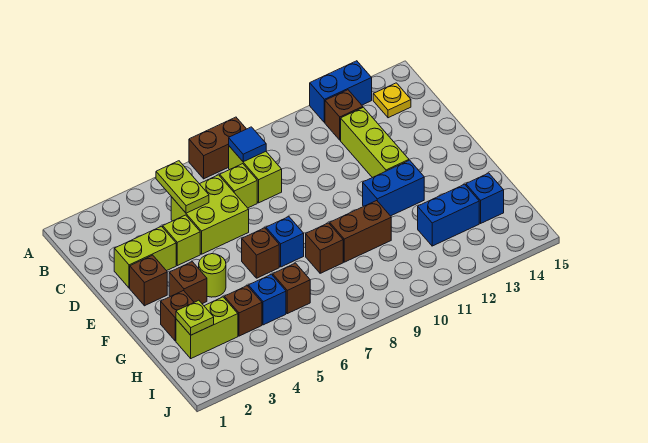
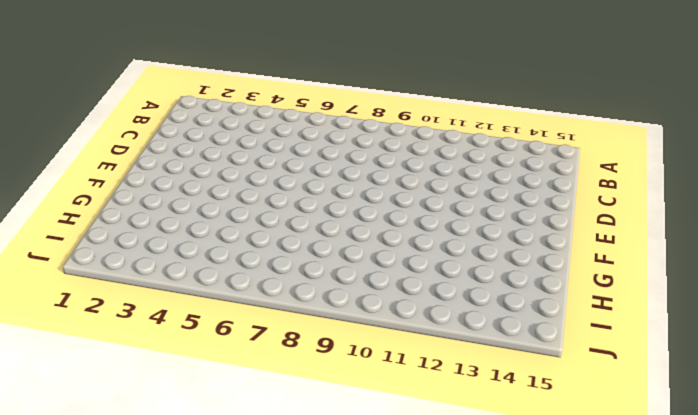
none -> brown brick A7:A8 level 1
none -> blue brick A12:A13 level 1
none -> lime brick B8:C8 level 1

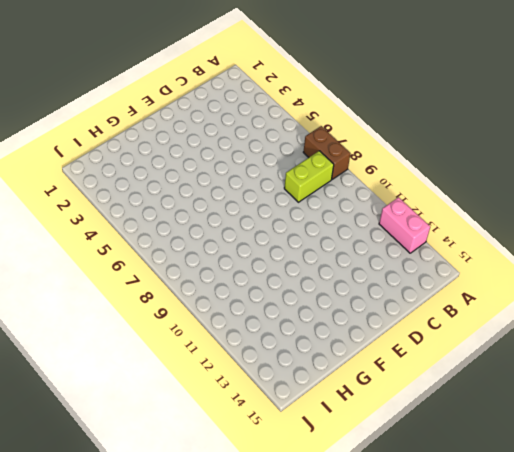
pink brick A12:A13 level 1 -> blue brick A12:A13 level 1
none -> brown brick B12 level 1
none -> yellow plate B14 level 1
none -> lime brick C5:D6 level 1

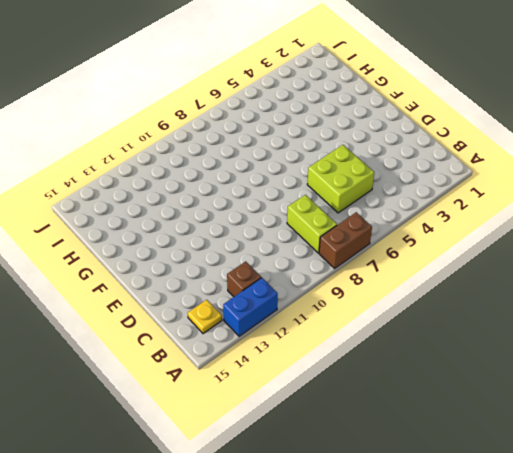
none -> lime brick C7 level 1
none -> lime brick C12:E12 level 1
none -> lime brick D2:D3 level 1

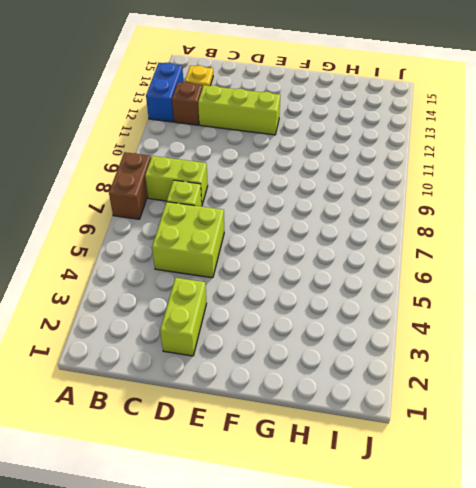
none -> lime brick D4 level 1
none -> brown brick E2 level 1
none -> brown brick F3 level 1

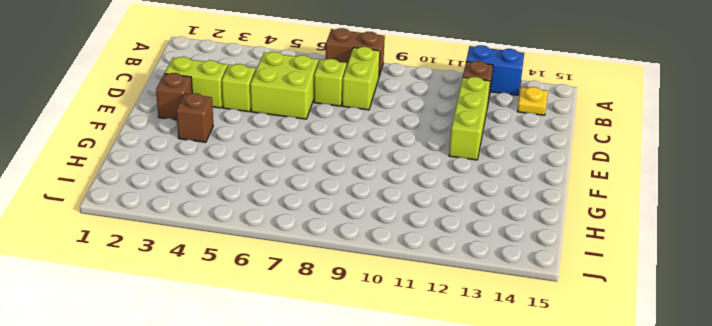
none -> lime round brick F4 level 1
none -> brown brick F6 level 1
none -> blue brick F7 level 1

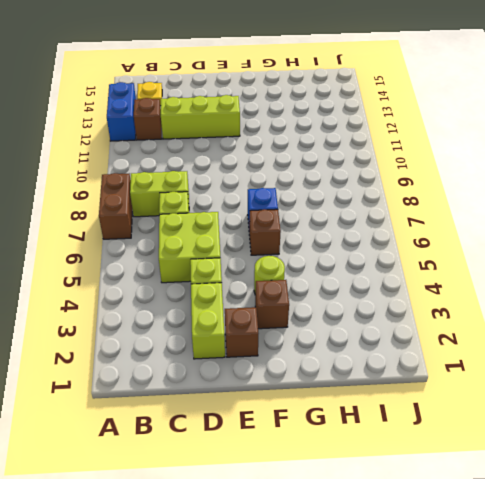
none -> blue brick F11:F12 level 1
none -> brown brick G2 level 1
none -> brown brick G8 level 1

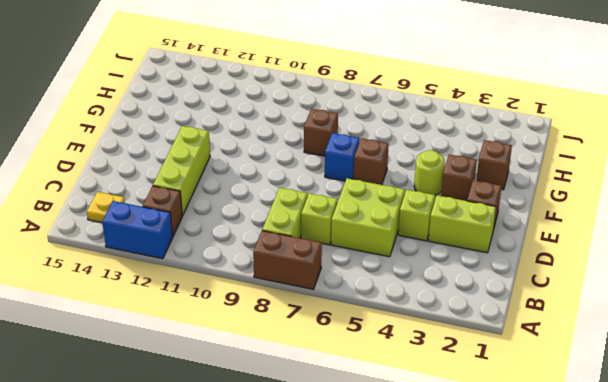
none -> blue brick F11:F12 level 1
none -> brown brick G9:G10 level 1
none -> lime brick H2:H3 level 1

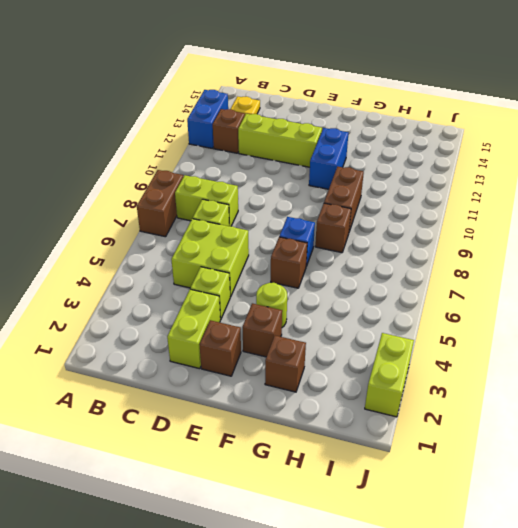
lime brick J2:J3 level 1 -> lime brick H2:H3 level 1
none -> brown brick H4 level 1
none -> blue brick H5 level 1
none -> brown brick H6 level 1

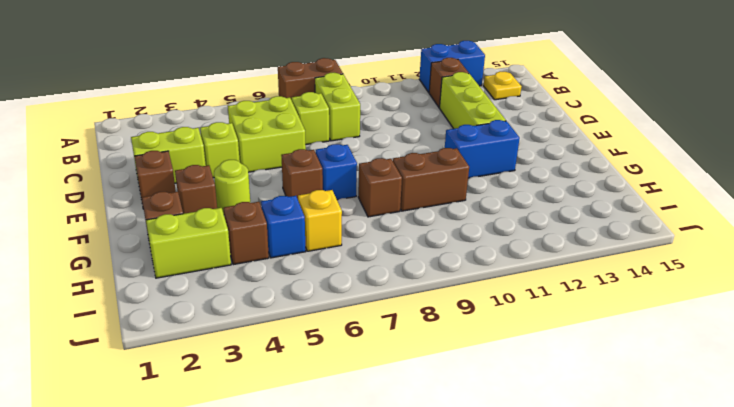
yellow brick H6 level 1 -> brown brick H6 level 1
none -> blue brick H12:H13 level 1
none -> blue brick H14 level 1
none -> lime plate B5:C5 level 2

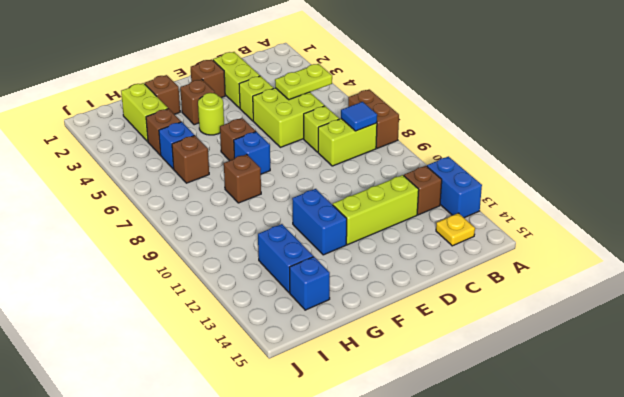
none -> brown brick G9:G10 level 1
none -> lime plate H2 level 2

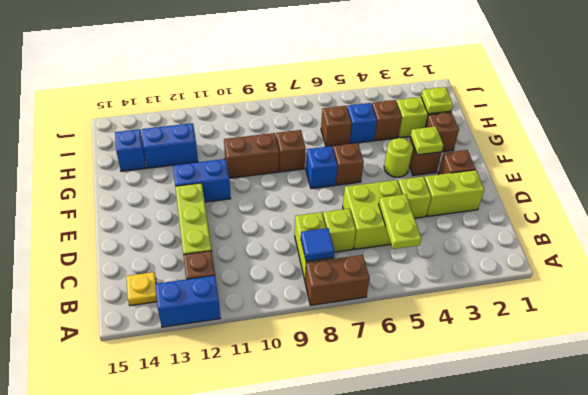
lime plate F3 level 2 -> none

